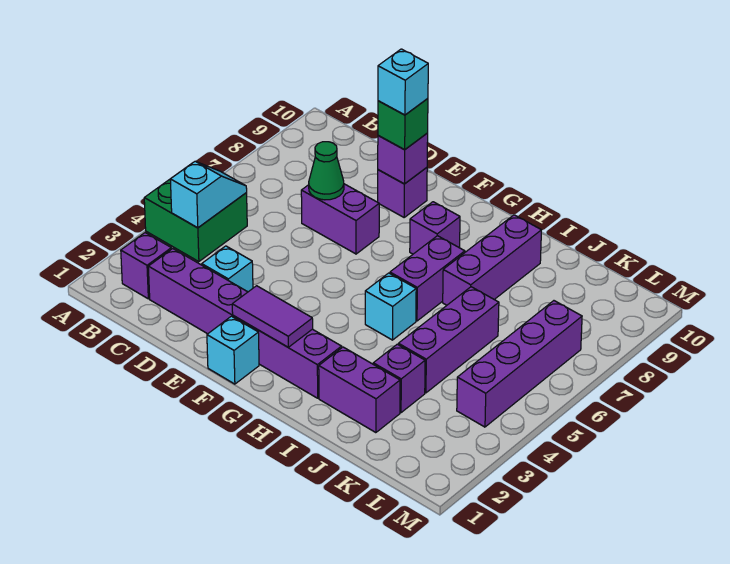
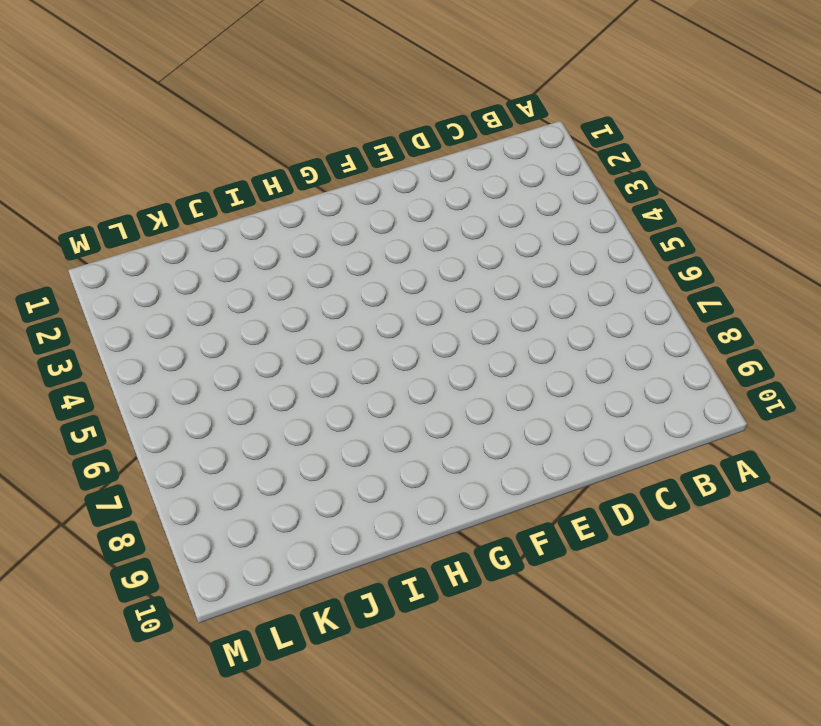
none -> green brick A4:B5 level 1
none -> purple brick B2 level 1
none -> purple brick C2:H2 level 1

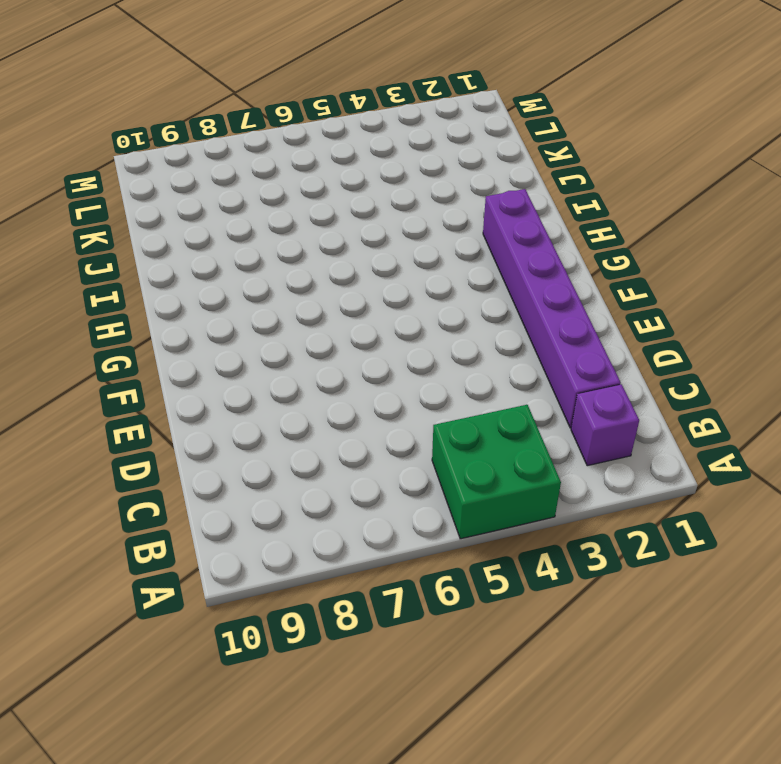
none -> cyan brick D3 level 1
none -> purple brick D7:E7 level 1
none -> purple brick E9 level 1

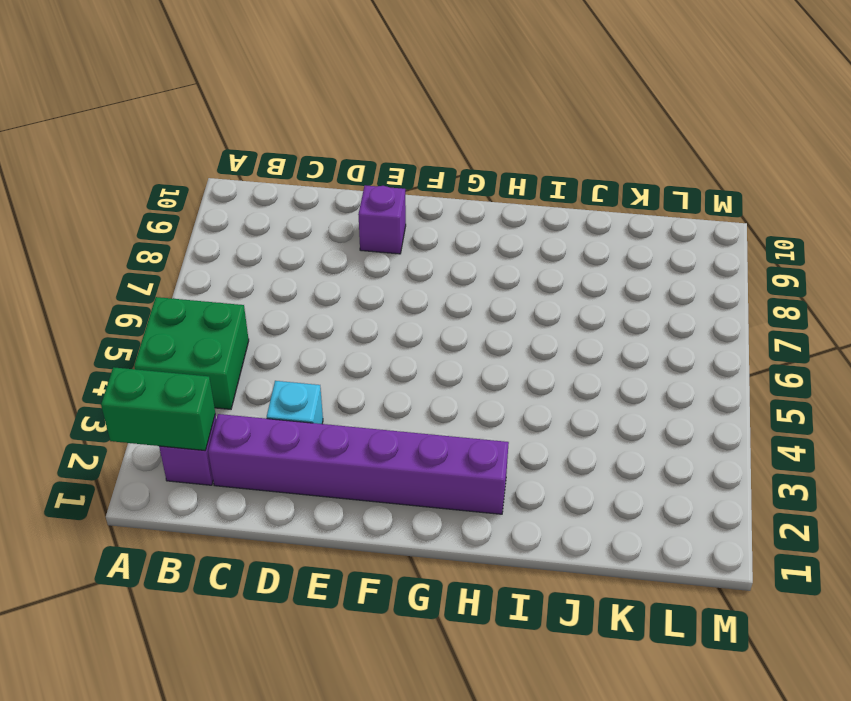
green brick A2:B2 level 2 -> none
none -> purple brick D7:E7 level 1
none -> cyan brick F1 level 1
none -> purple brick G8 level 1

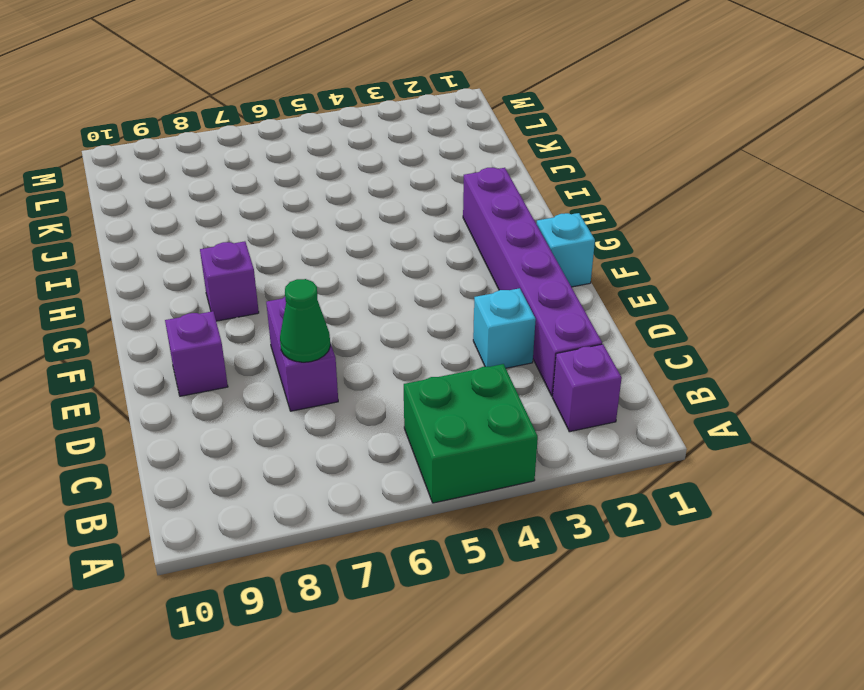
none -> cyan brick H5 level 1
none -> purple brick H6:H7 level 1
none -> purple brick I2:J2 level 1

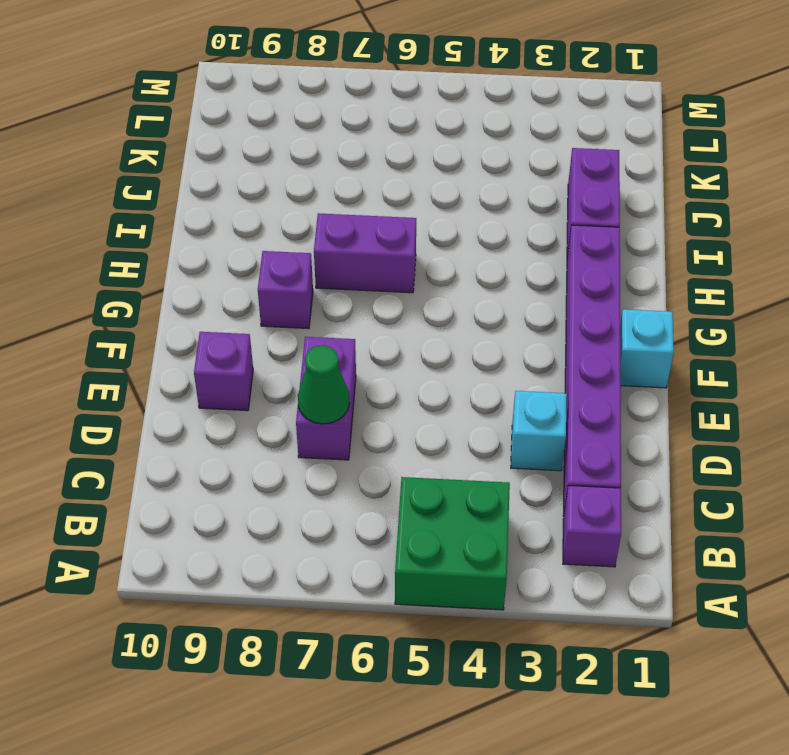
none -> cyan brick H5 level 1
none -> purple brick I7:I9 level 1
none -> purple brick J3 level 1

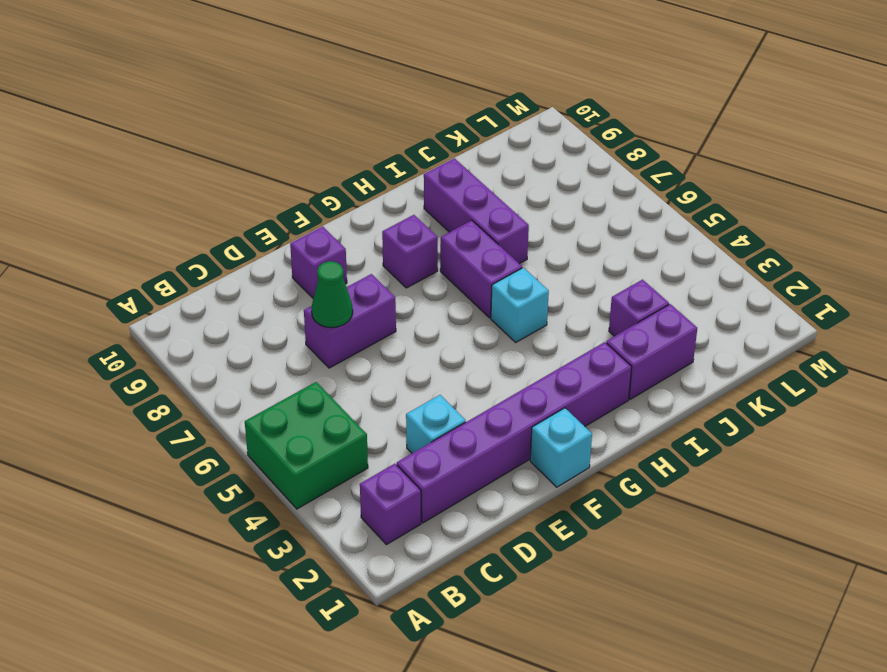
none -> purple brick J4:J6 level 1
none -> purple brick L4:L7 level 1
none -> cyan slope B4:B5 level 2 top 4

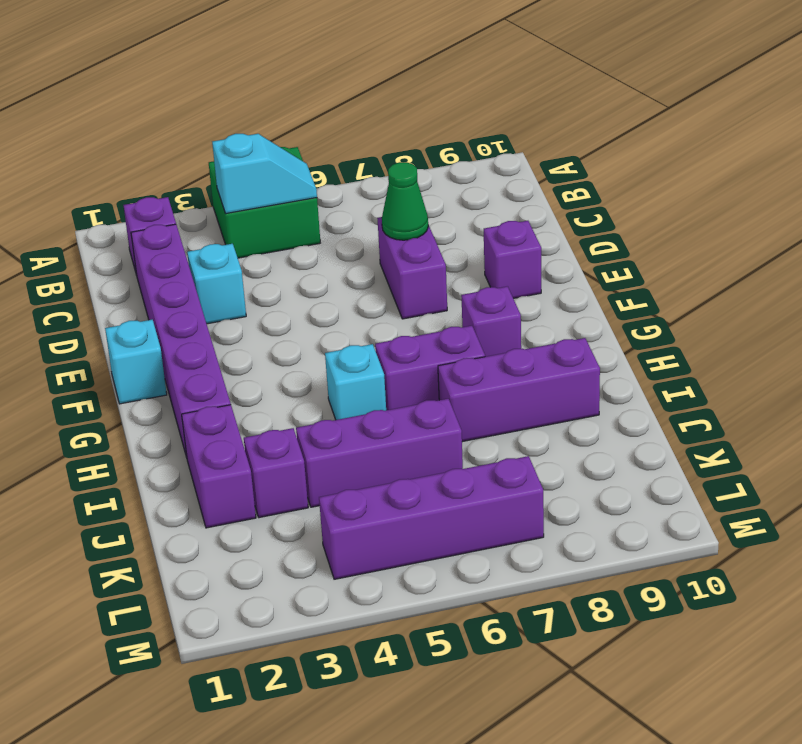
none -> purple brick E9 level 2
none -> purple tile F2:G2 level 2
none -> green brick E9 level 3

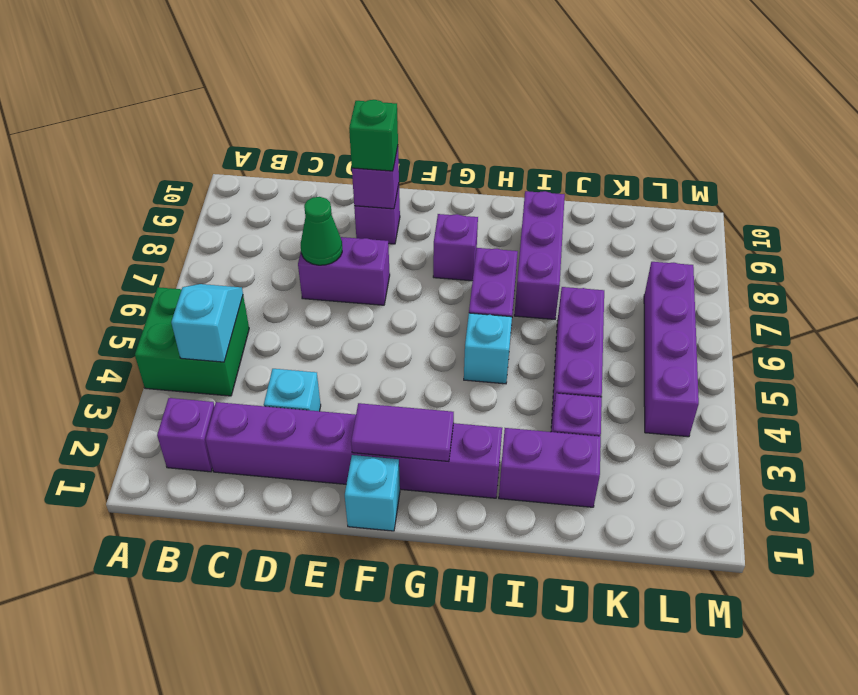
none -> cyan brick E9 level 4

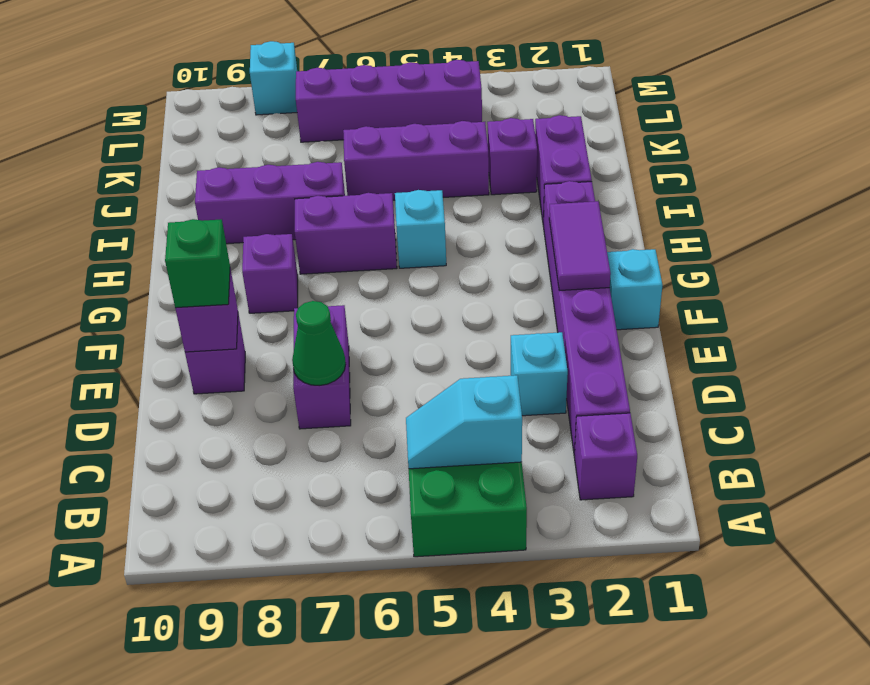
cyan brick M8 level 1 -> cyan brick E9 level 4

